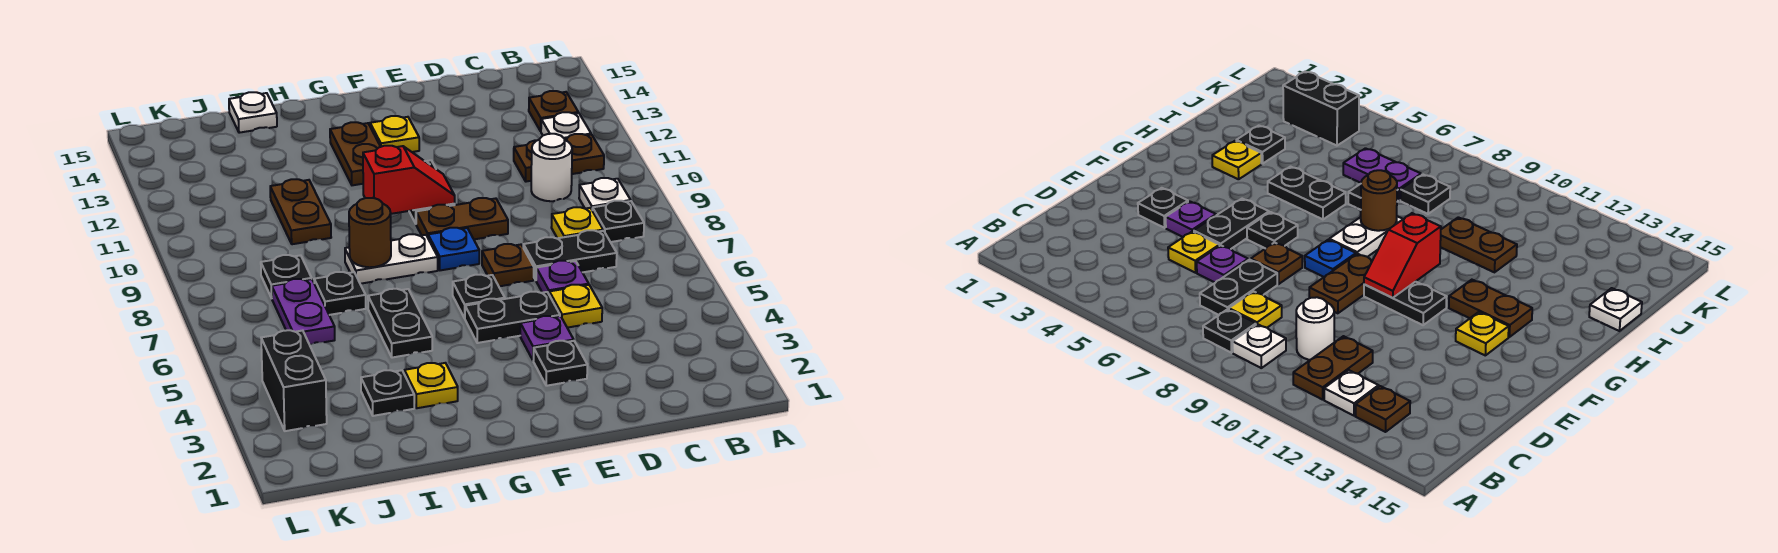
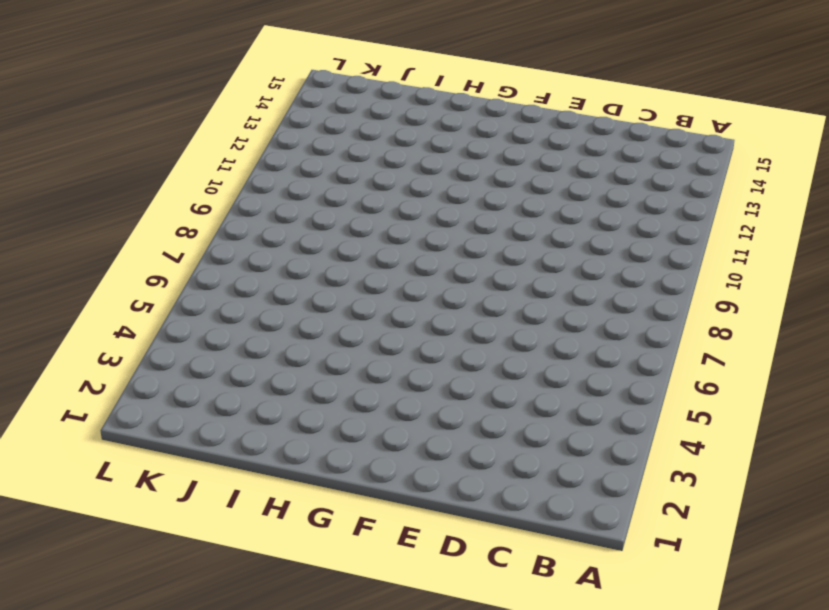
none -> black plate B8 level 1
none -> white plate B9 level 1
none -> brown plate B11:C11 level 1
none -> white plate B12 level 1

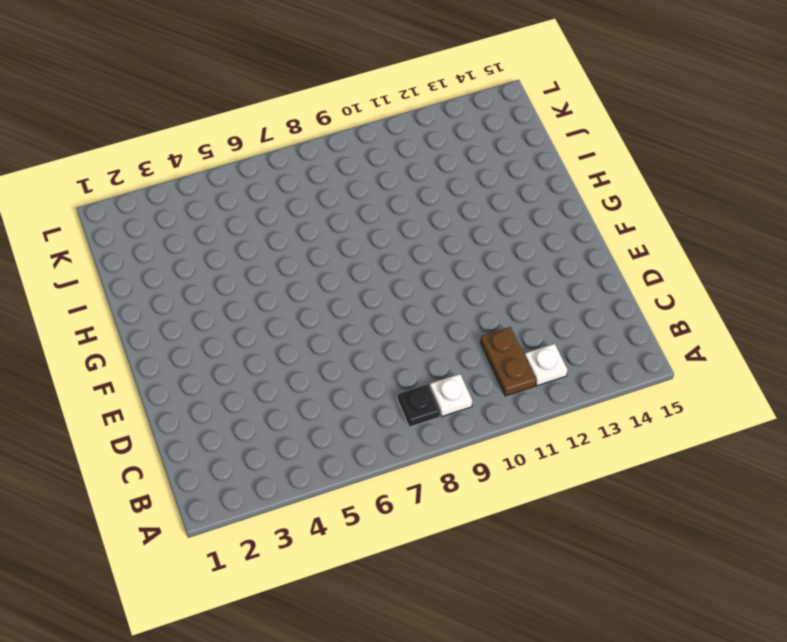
none -> brown plate B13 level 1
none -> black plate C7:D7 level 1
none -> yellow plate C8 level 1
none -> white round brick C10 level 1

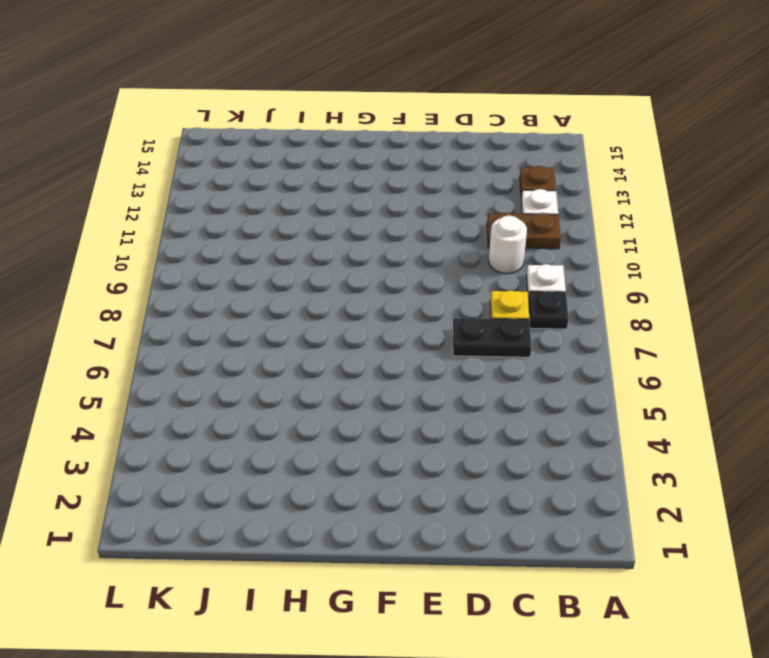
none -> yellow plate D5 level 1
none -> purple plate D6 level 1
none -> black plate E3 level 1
none -> purple plate E4 level 1

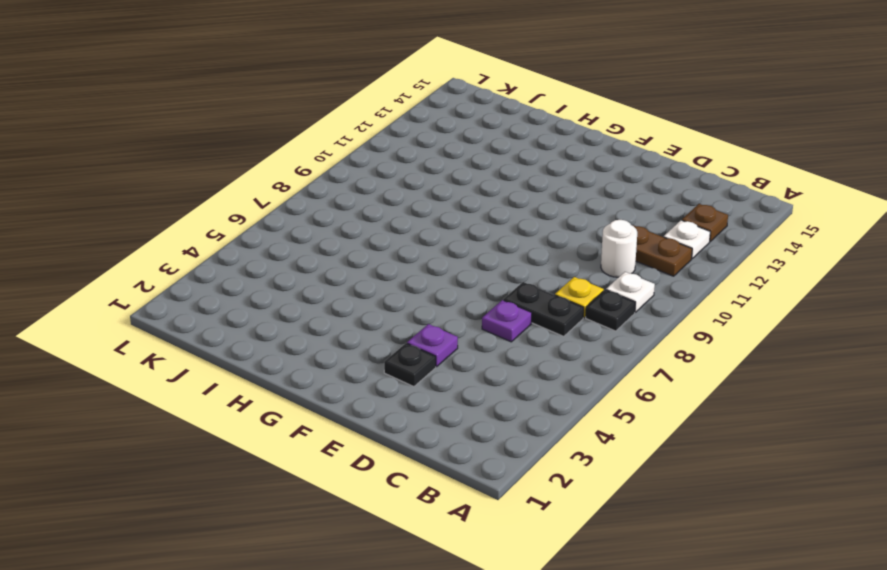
none -> yellow plate D5 level 1
none -> black plate E5:F5 level 1
none -> brown plate E7 level 1
none -> brown plate E9:F9 level 1

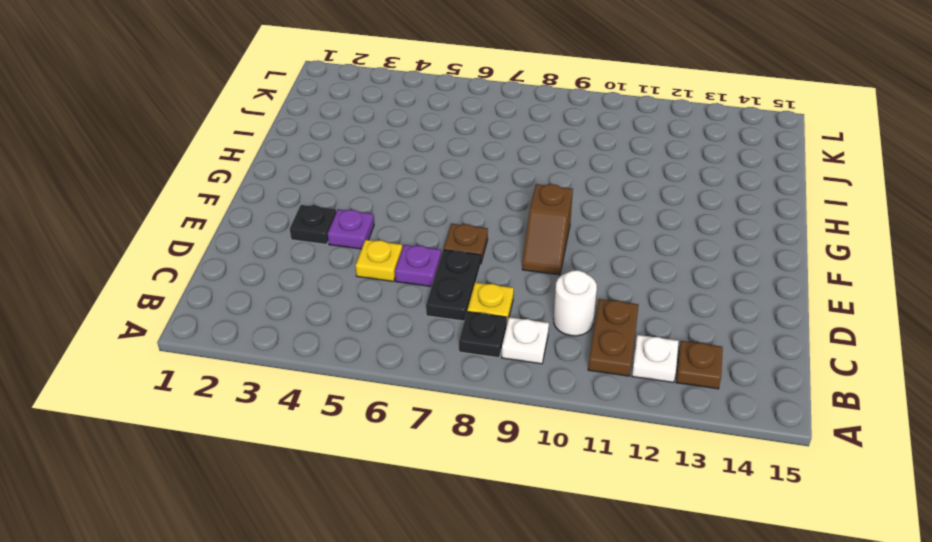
brown slope E9:F9 level 1 top F -> brown plate E9:F9 level 1
none -> black plate E5:F5 level 1
none -> black plate F6 level 1
none -> blue plate F8 level 1
none -> black plate F10:F11 level 1

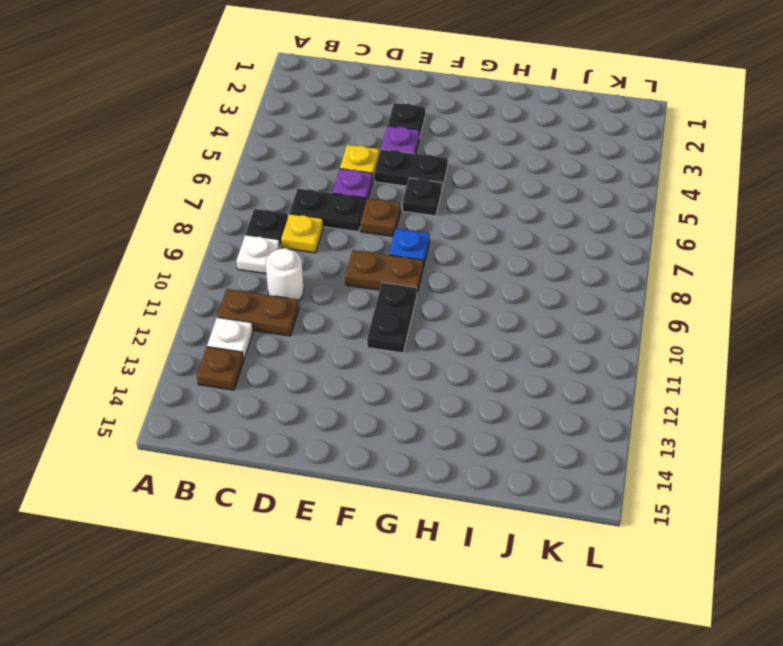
none -> yellow plate F13 level 1
none -> white plate G8:H8 level 1
none -> brown plate G12:G13 level 1
none -> yellow plate H3 level 1

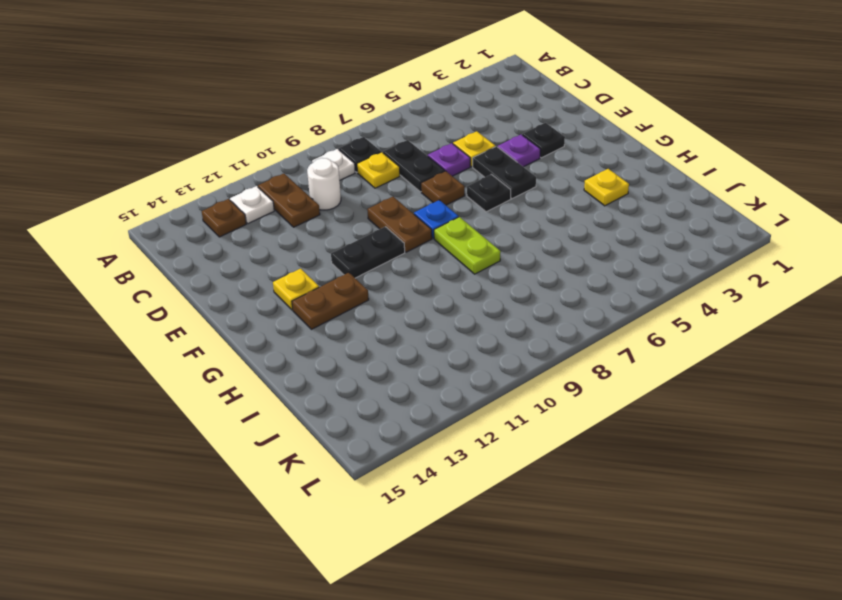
lime plate G8:H8 level 1 -> white plate G8:H8 level 1
none -> black plate H5:H6 level 1
none -> black plate I3 level 1
none -> black plate I7 level 1
none -> brown plate I10:I11 level 1

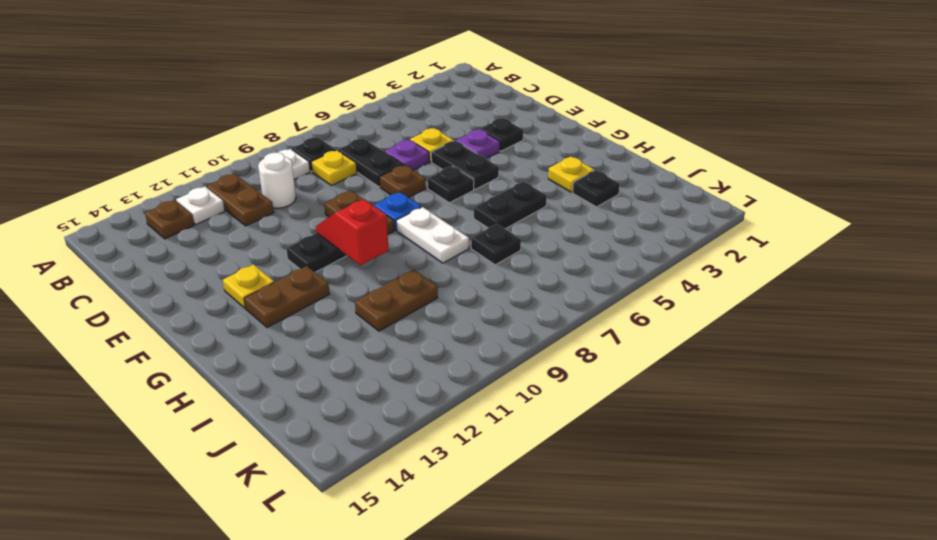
none -> white plate I15 level 1
none -> purple plate J6:J7 level 1
none -> black plate J8 level 1
none -> black brick K3:K4 level 1

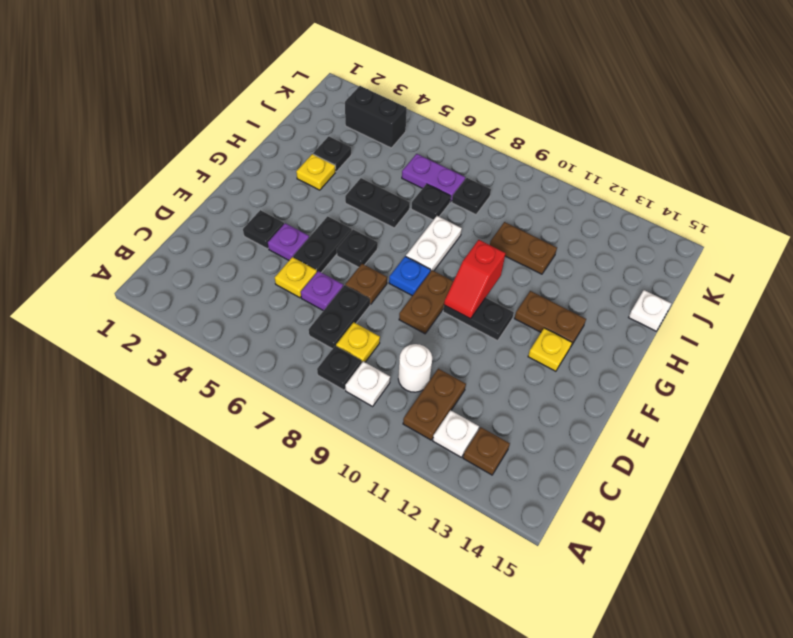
none -> brown round brick H8 level 2

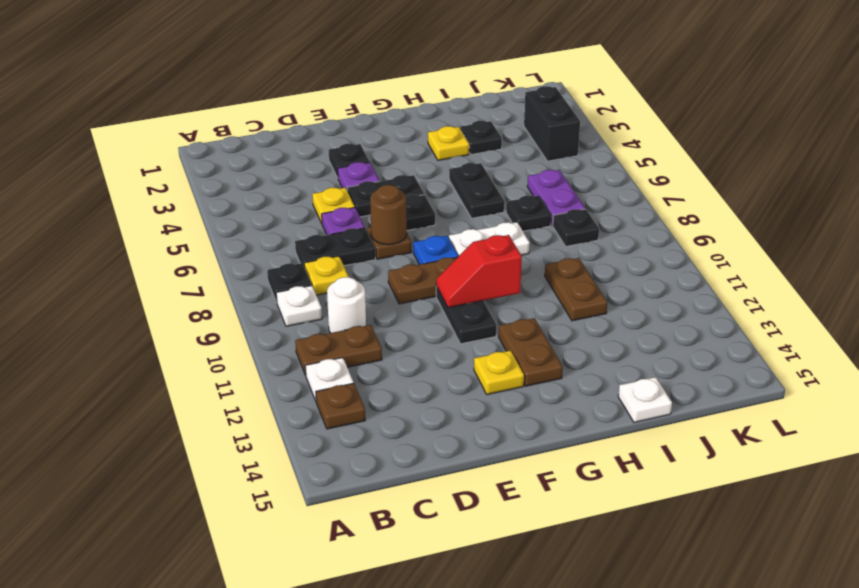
brown round brick E7 level 2 -> brown round brick H8 level 2

